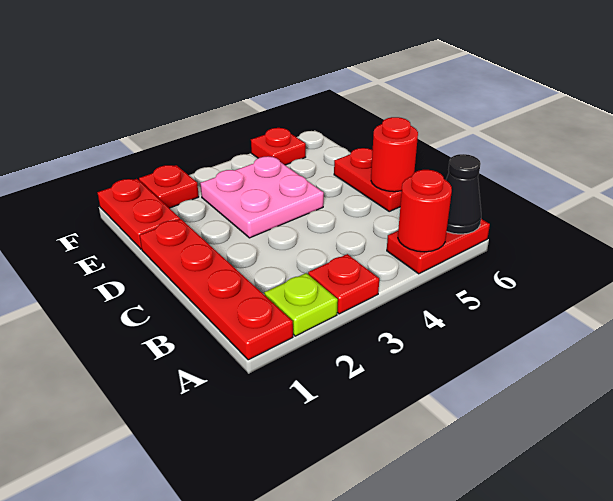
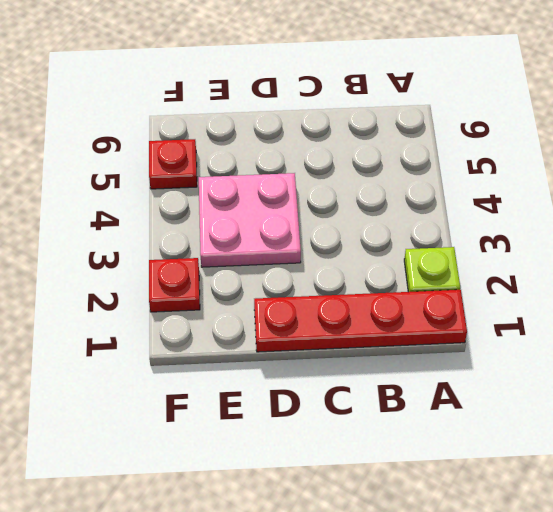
none -> red plate A3 level 1
none -> red plate A5:A6 level 1
none -> red plate C6:D6 level 1

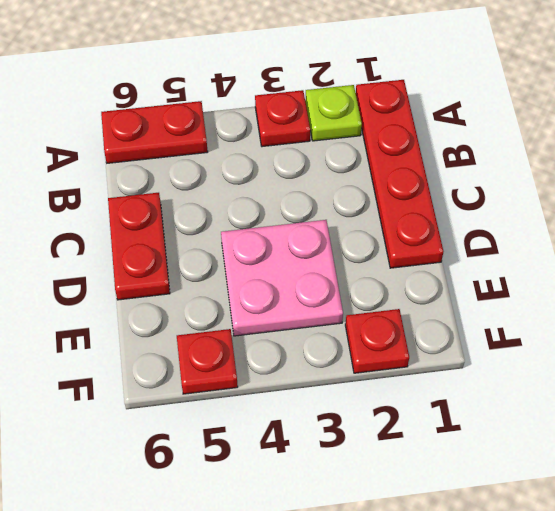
none -> red plate E1:F1 level 1
none -> red round brick A5 level 2
none -> black cone A6 level 2

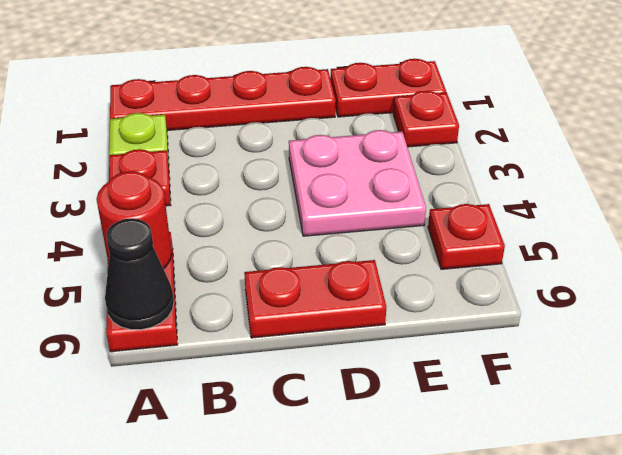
none -> red round brick C6 level 2

